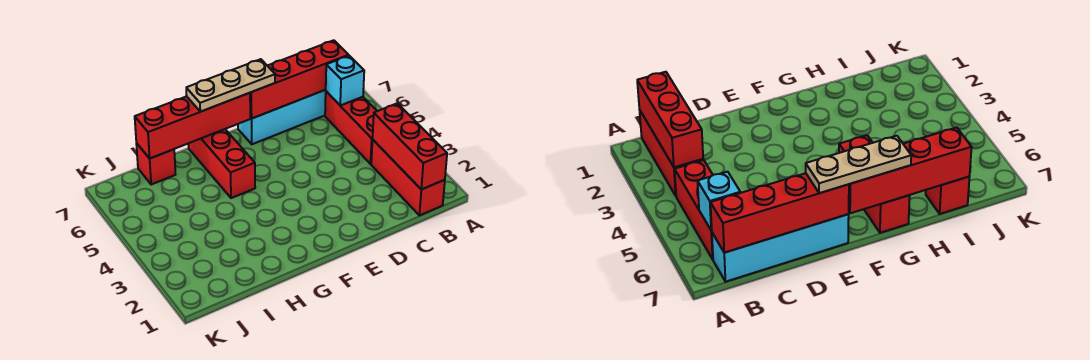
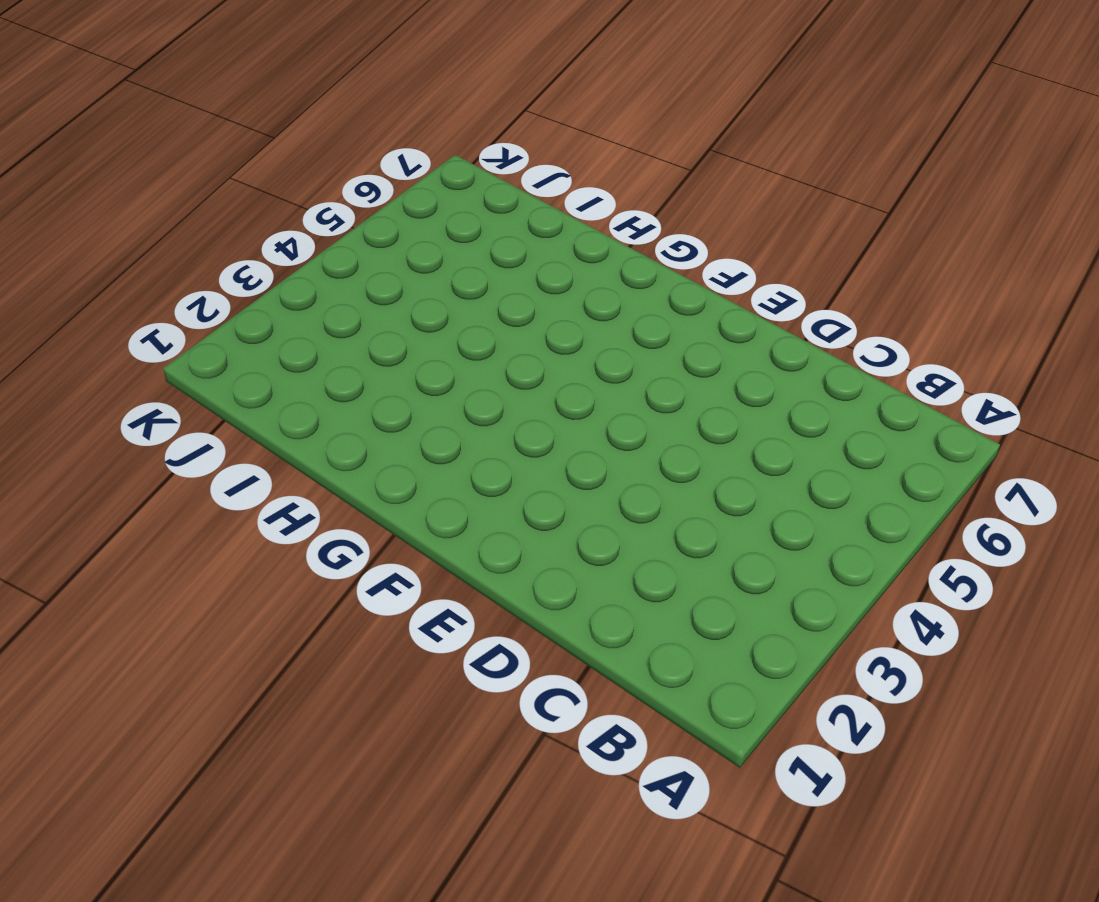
none -> red brick B1:B3 level 1
none -> red brick B4:B6 level 1

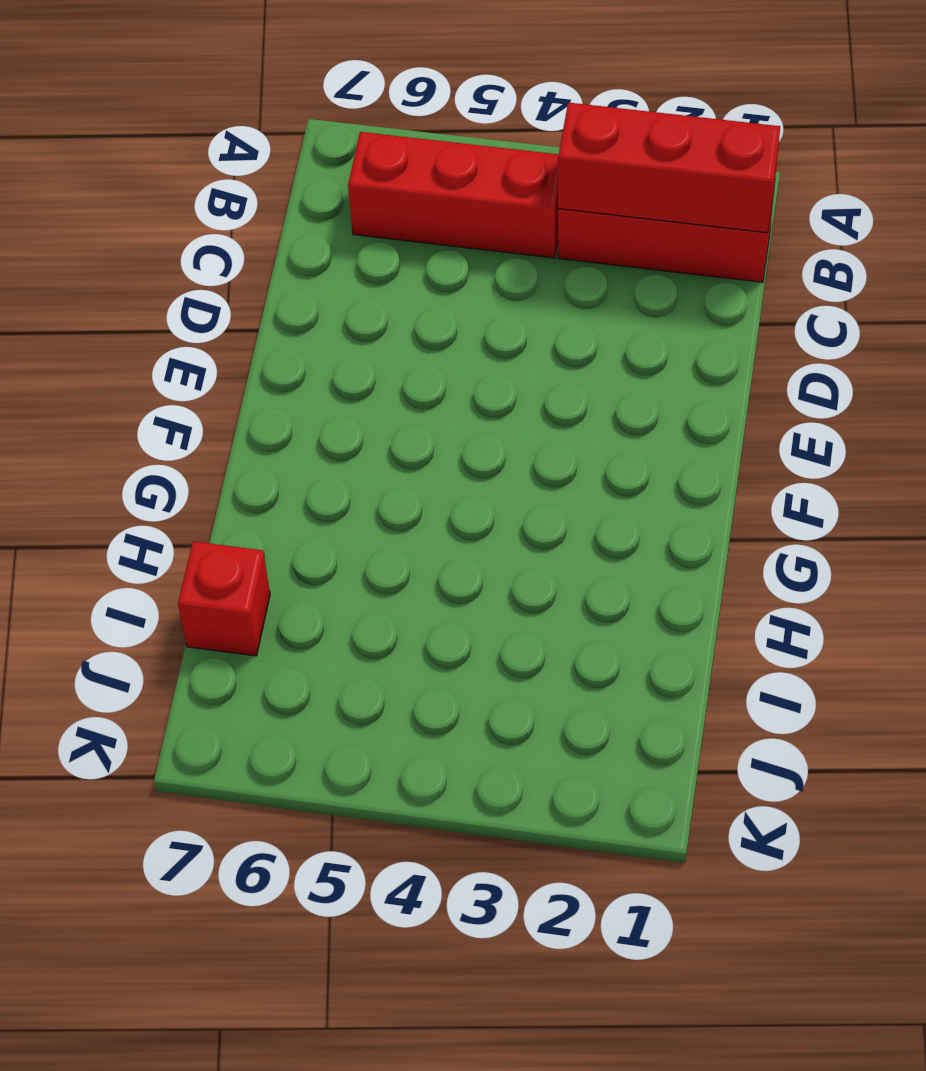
none -> cyan brick B7:E7 level 1
none -> red brick G5:G7 level 1

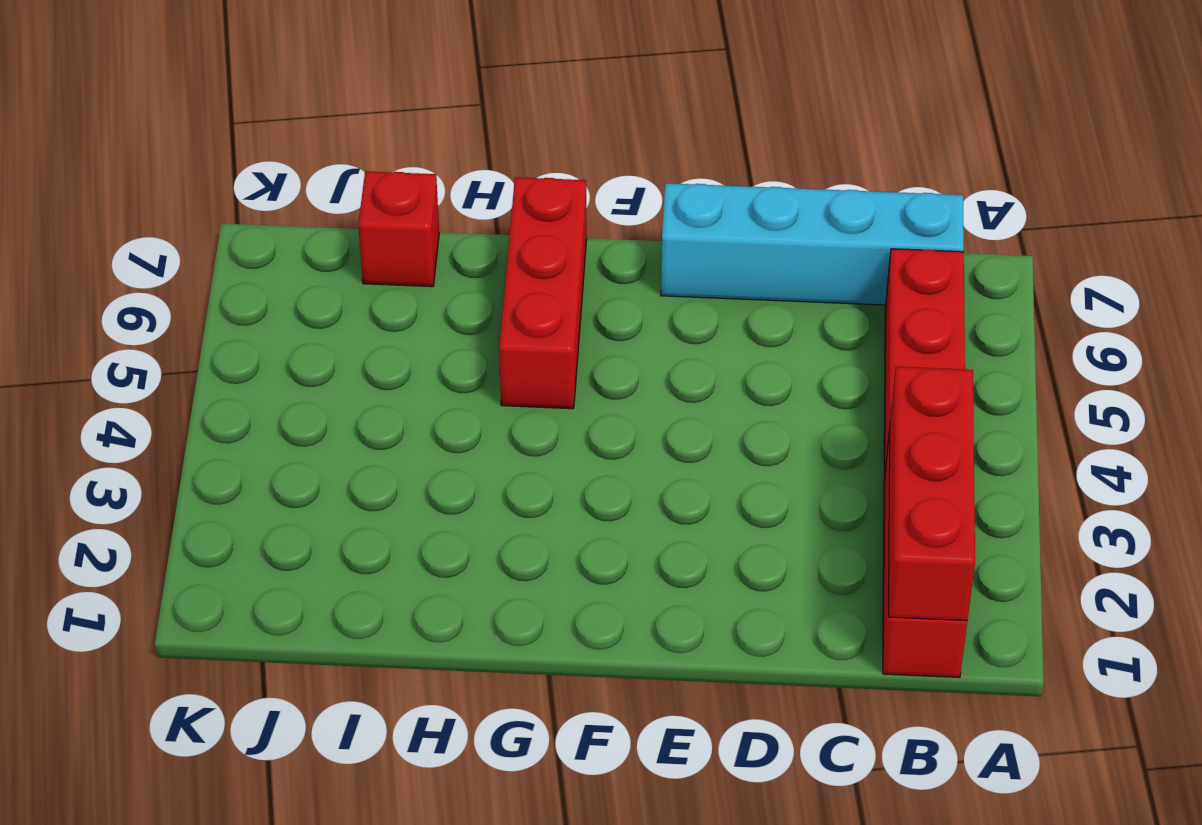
none -> cyan brick B6 level 2
none -> red brick B7:E7 level 2

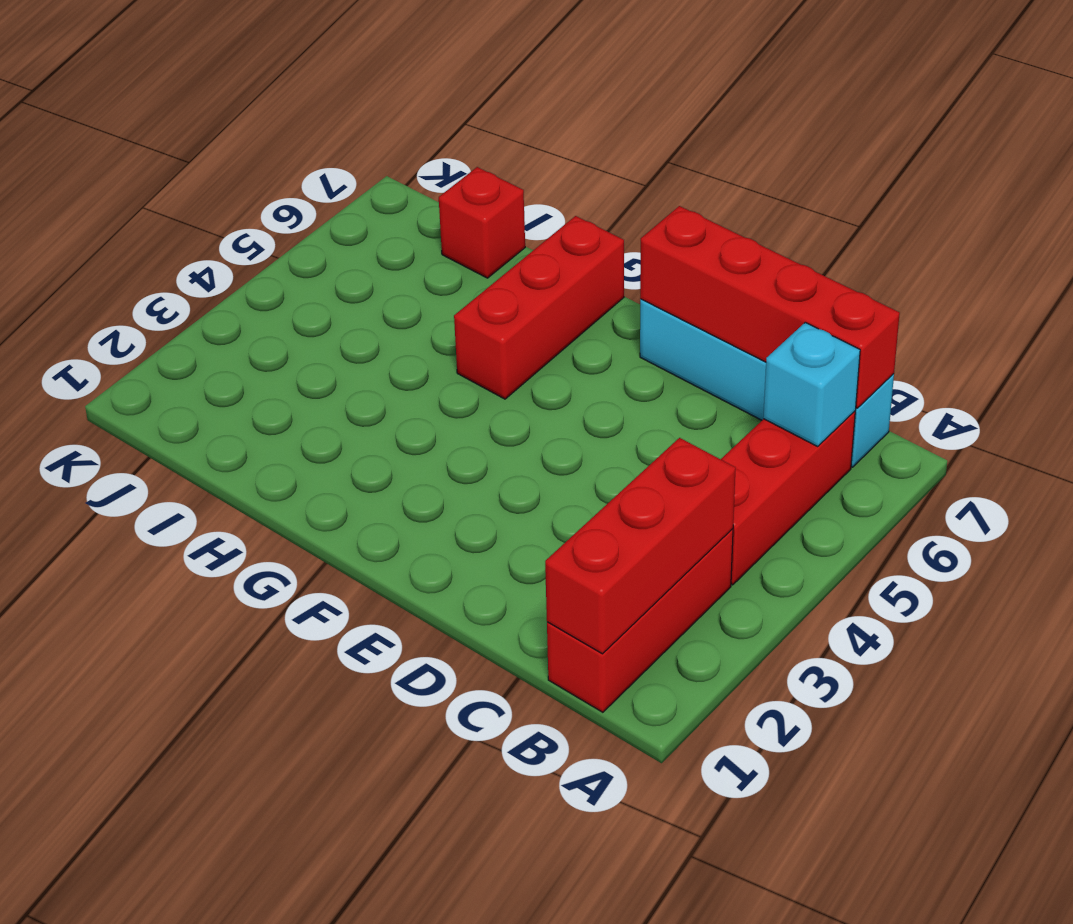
none -> red brick F7:I7 level 2
none -> tan plate E7:G7 level 3

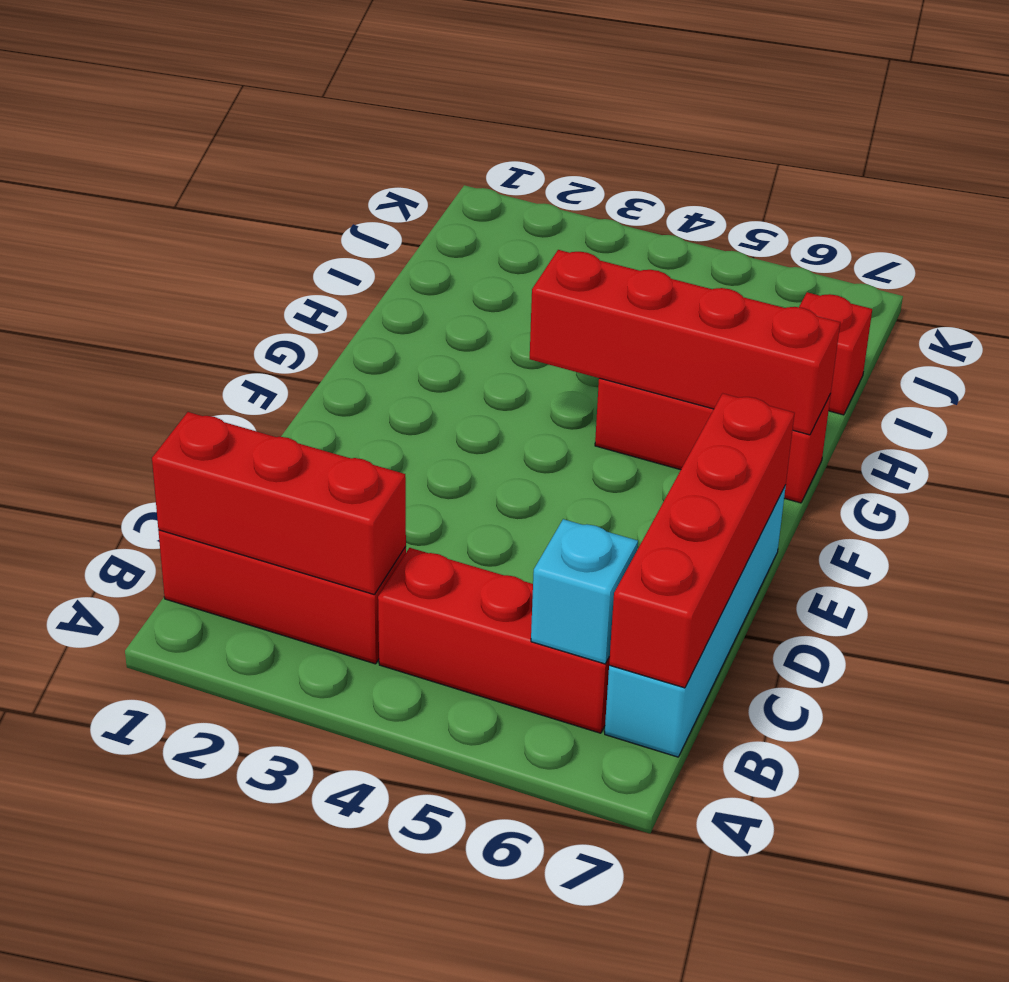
red brick G4:G7 level 2 -> red brick F7:I7 level 2
none -> tan plate E7:G7 level 3

